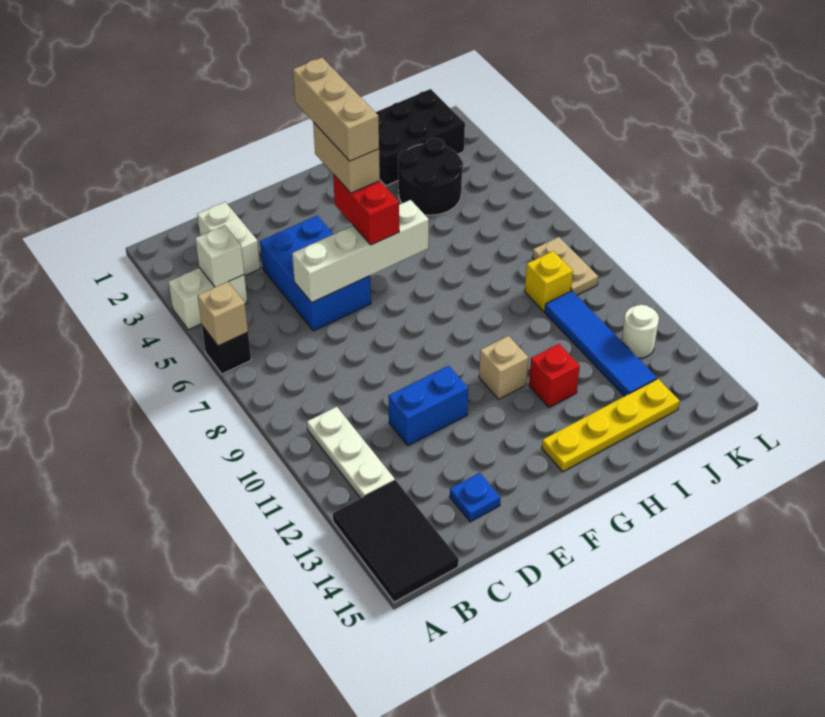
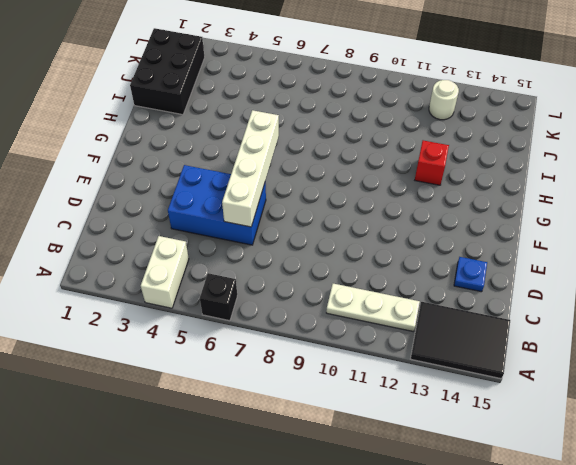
none -> white brick C2:C3 level 1
none -> blue brick D11:E11 level 1
none -> tan brick G11 level 1

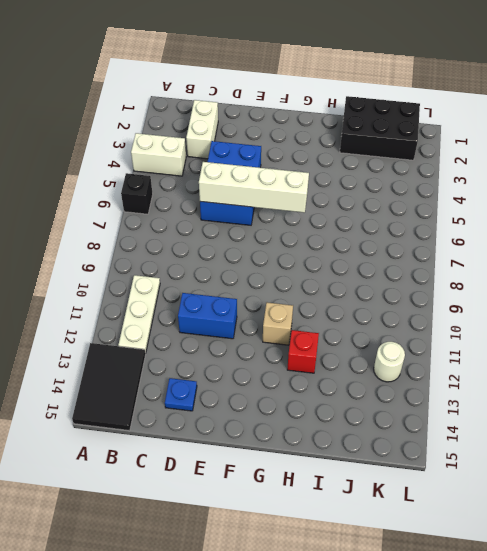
none -> yellow plate G14:J14 level 1
none -> black round brick I3:J4 level 1
none -> yellow brick J9 level 1

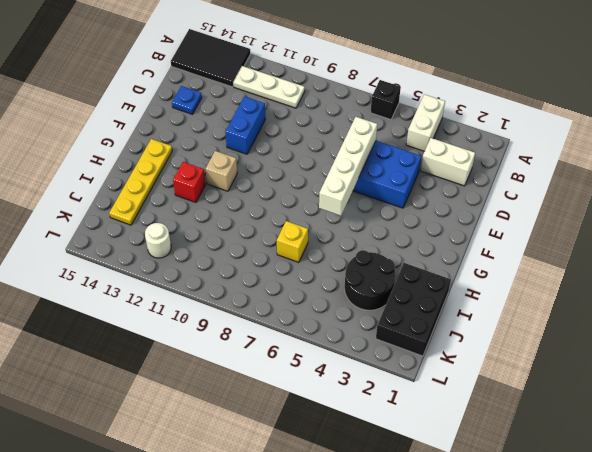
yellow brick I7 level 1 -> yellow brick J9 level 1
none -> blue tile J10:J13 level 1
none -> tan plate K8:K9 level 1
none -> tan brick A6 level 2

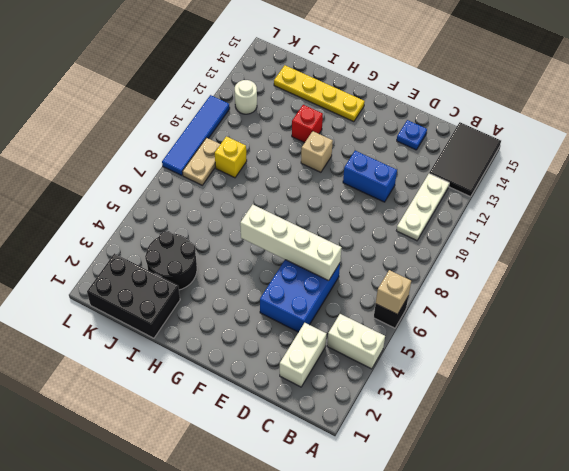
blue tile L8:L11 level 1 -> blue tile J10:J13 level 1
none -> white brick B4 level 2
none -> red brick F5:F6 level 3
none -> tan brick F4:F5 level 4

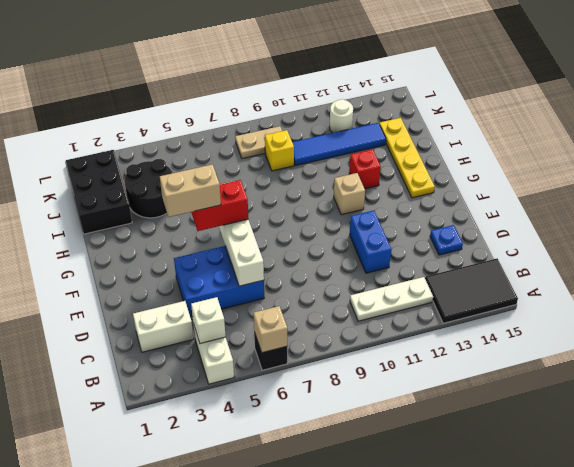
none -> tan brick F3:F5 level 5

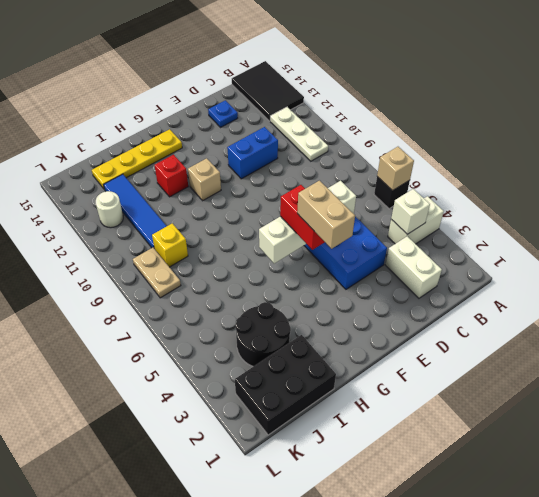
none -> tan brick F3:F5 level 5

